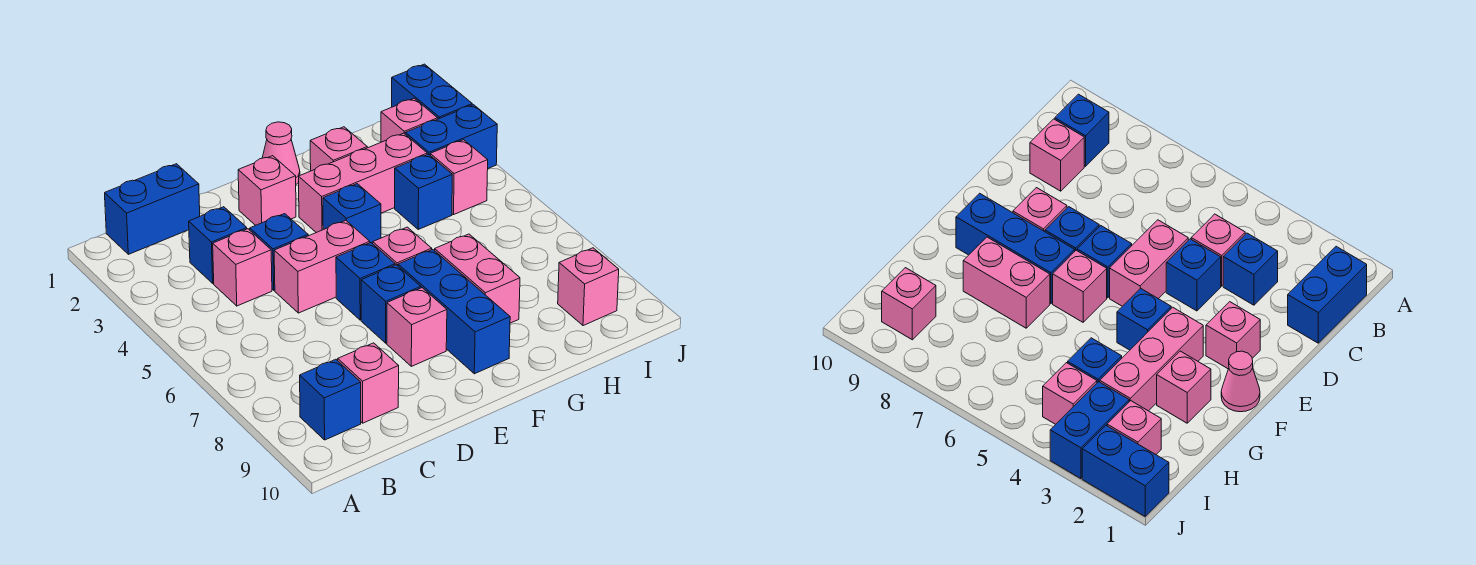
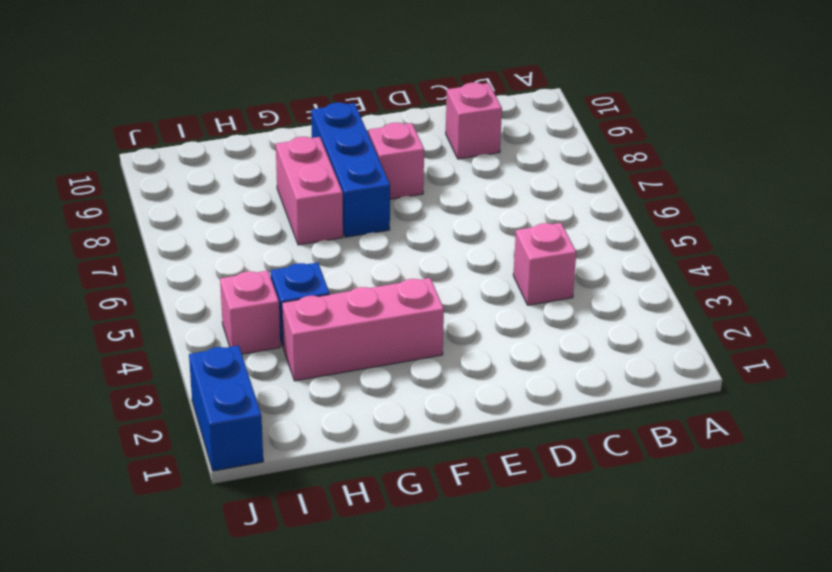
none -> blue brick B1:C1 level 1
none -> blue brick B9 level 1
none -> blue brick C3 level 1

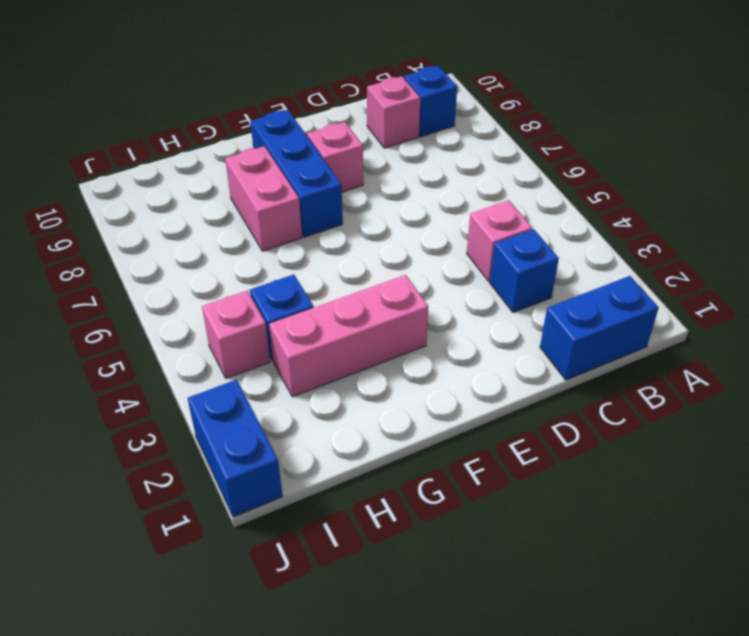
none -> blue brick D4 level 1
none -> pink brick D5:E5 level 1
none -> pink brick E2 level 1

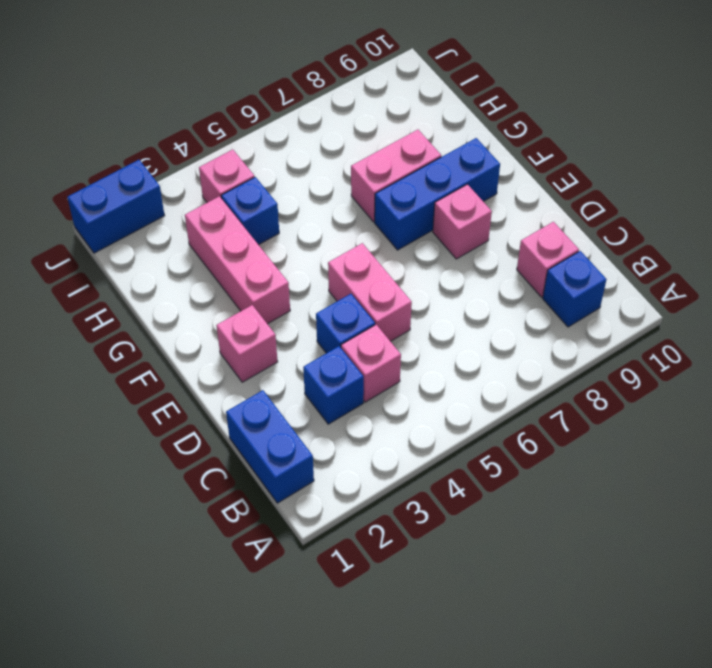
none -> blue brick E6 level 1
none -> blue brick E7 level 1
none -> pink cone F1 level 1

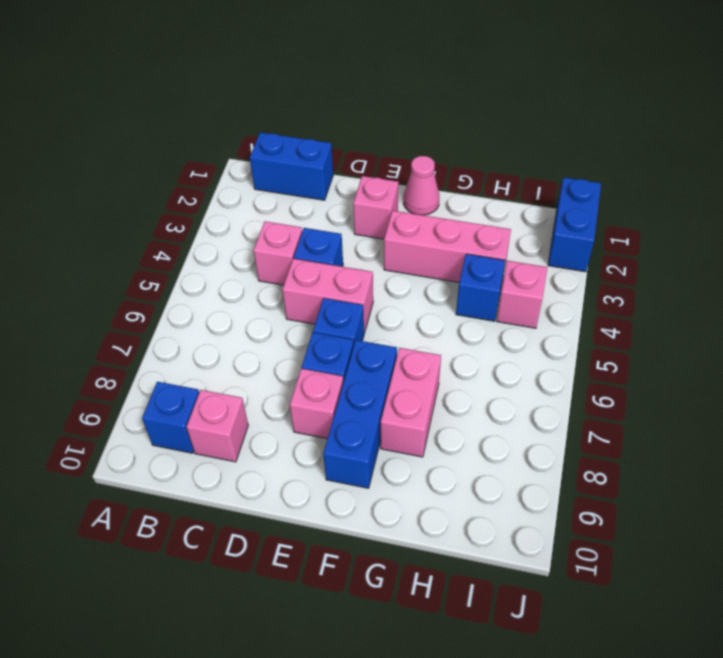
none -> blue brick C3 level 1
none -> blue brick F4 level 1
none -> pink brick F6 level 1

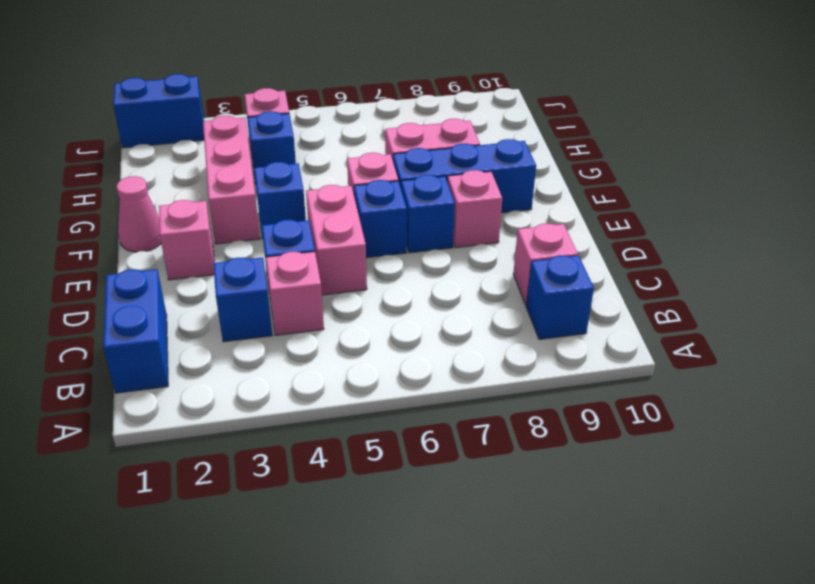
none -> pink brick G2 level 1
none -> pink brick I2 level 1
none -> blue brick I3:J3 level 1

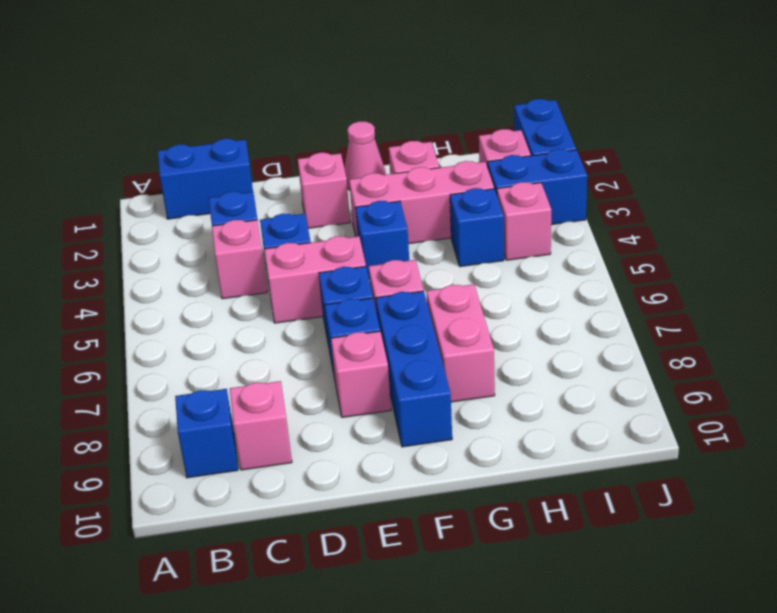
none -> pink brick I9 level 1

